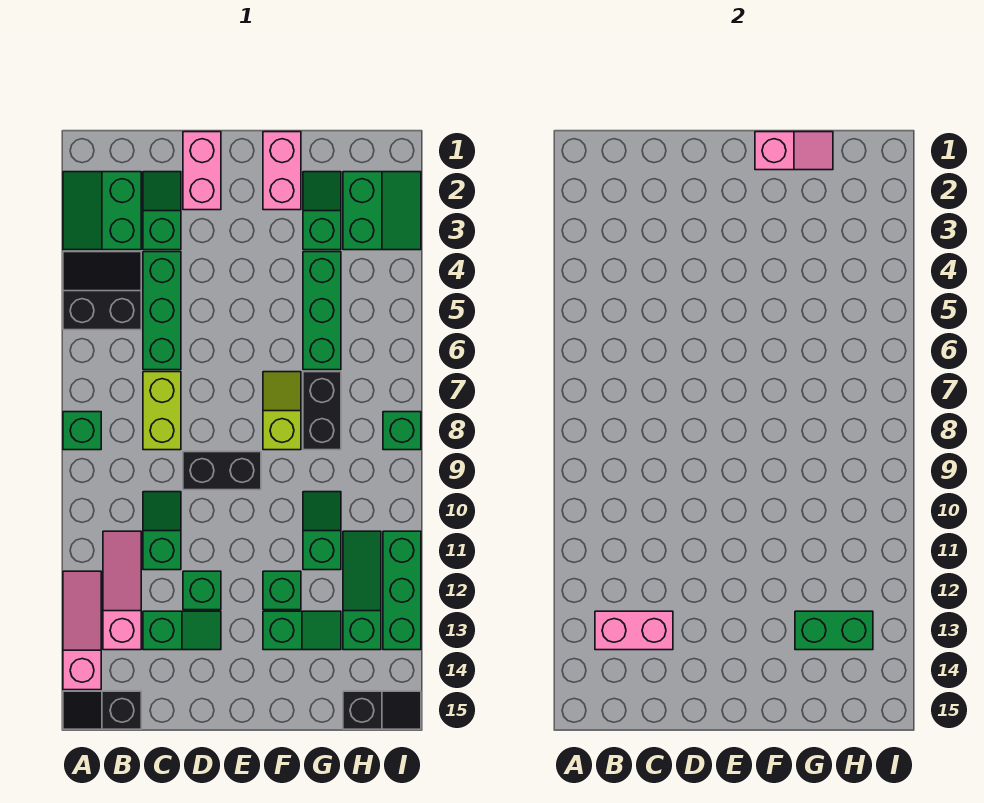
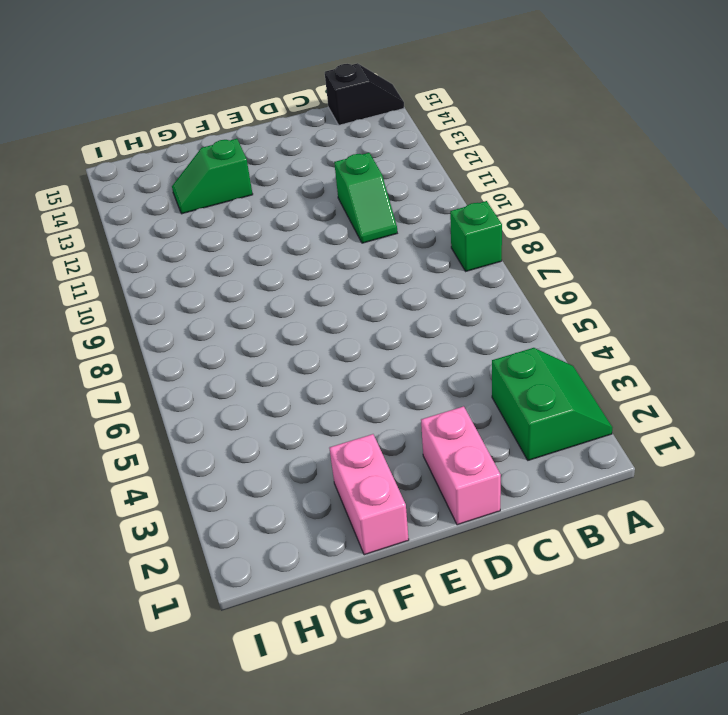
none -> black slope A4:B5 level 1 top 5
none -> pink slope A12:A14 level 1 top 14
none -> pink slope B11:B13 level 1 top 13
none -> green slope C2:C3 level 1 top 3

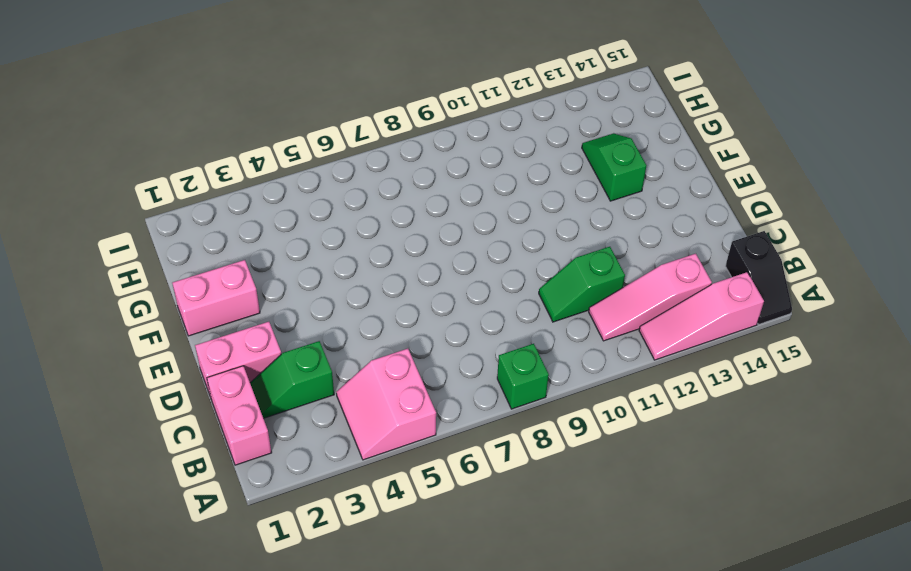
pink slope A4:B5 level 1 top 5 -> black slope A4:B5 level 1 top 5
pink brick B1:C1 level 1 -> pink brick B13:C13 level 2
none -> green slope A2:B3 level 1 top B
none -> green brick C4:C6 level 1
none -> lime brick C7:C8 level 1
none -> green slope C13:D13 level 1 top C

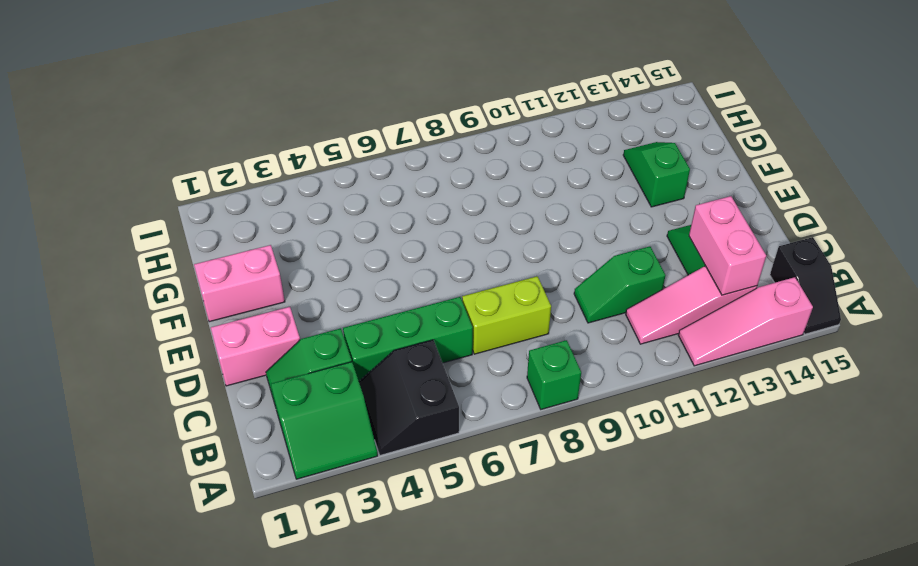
none -> black brick D9:E9 level 1
none -> green brick D12 level 1
none -> lime slope F7:F8 level 1 top 8
none -> green brick F12 level 1

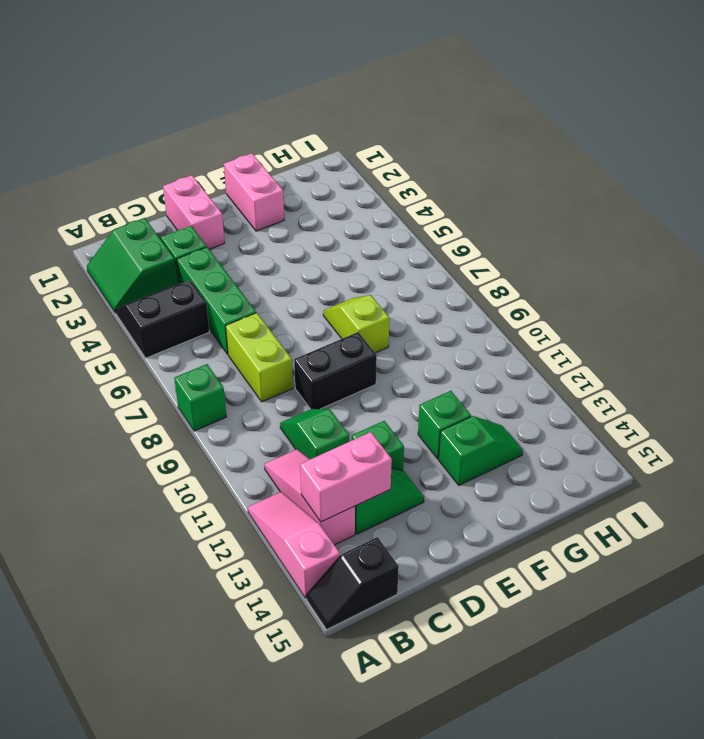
none -> green slope G2:G3 level 1 top 3
none -> green brick G4:G6 level 1
none -> black brick G7:G8 level 1
none -> green slope G10:G11 level 1 top 11

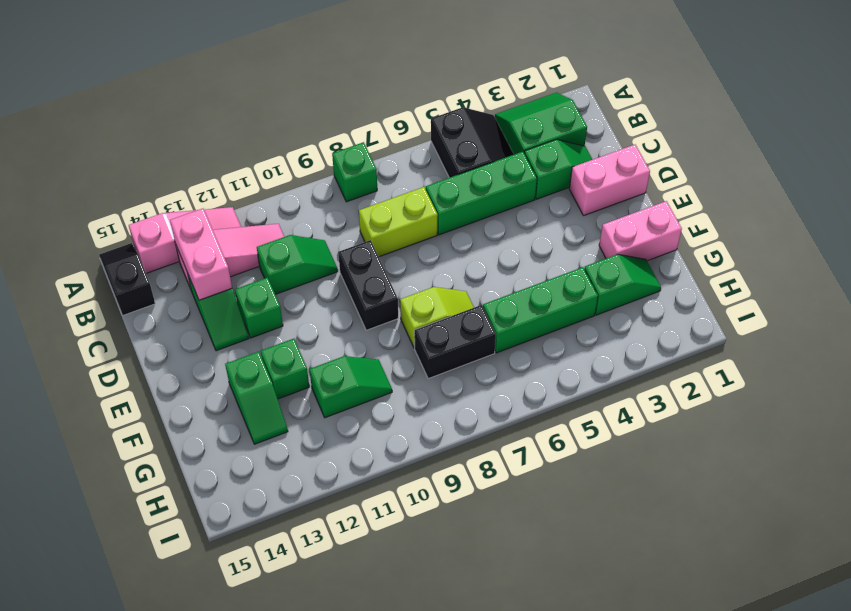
none -> green slope H2:I3 level 1 top H
none -> green slope H11:H13 level 1 top 13
none -> black slope H15:I15 level 1 top H
none -> green brick I8 level 1

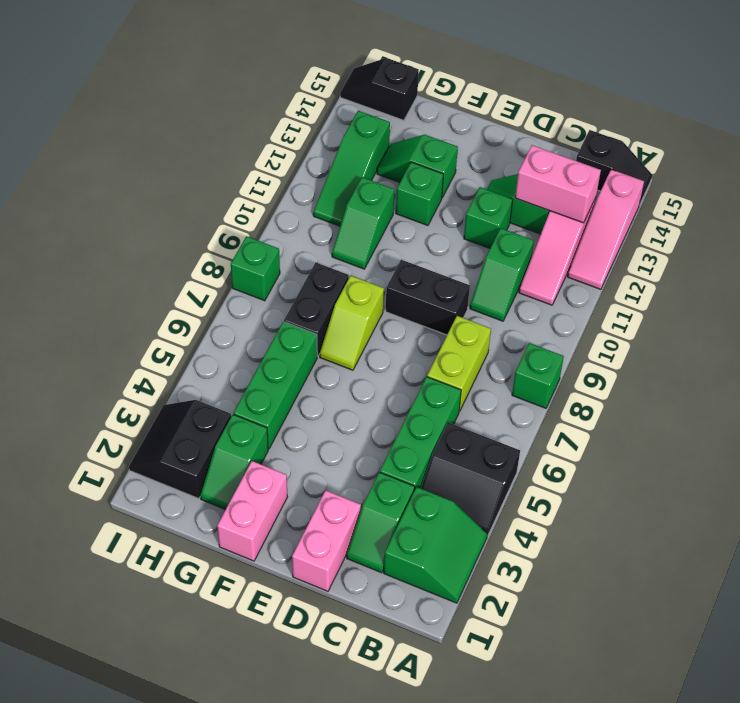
black slope H2:I3 level 1 top H -> green slope H2:I3 level 1 top H
none -> green brick I11:I13 level 1
none -> pink slope F1:G1 level 2 top F
none -> green brick G13:H13 level 2

